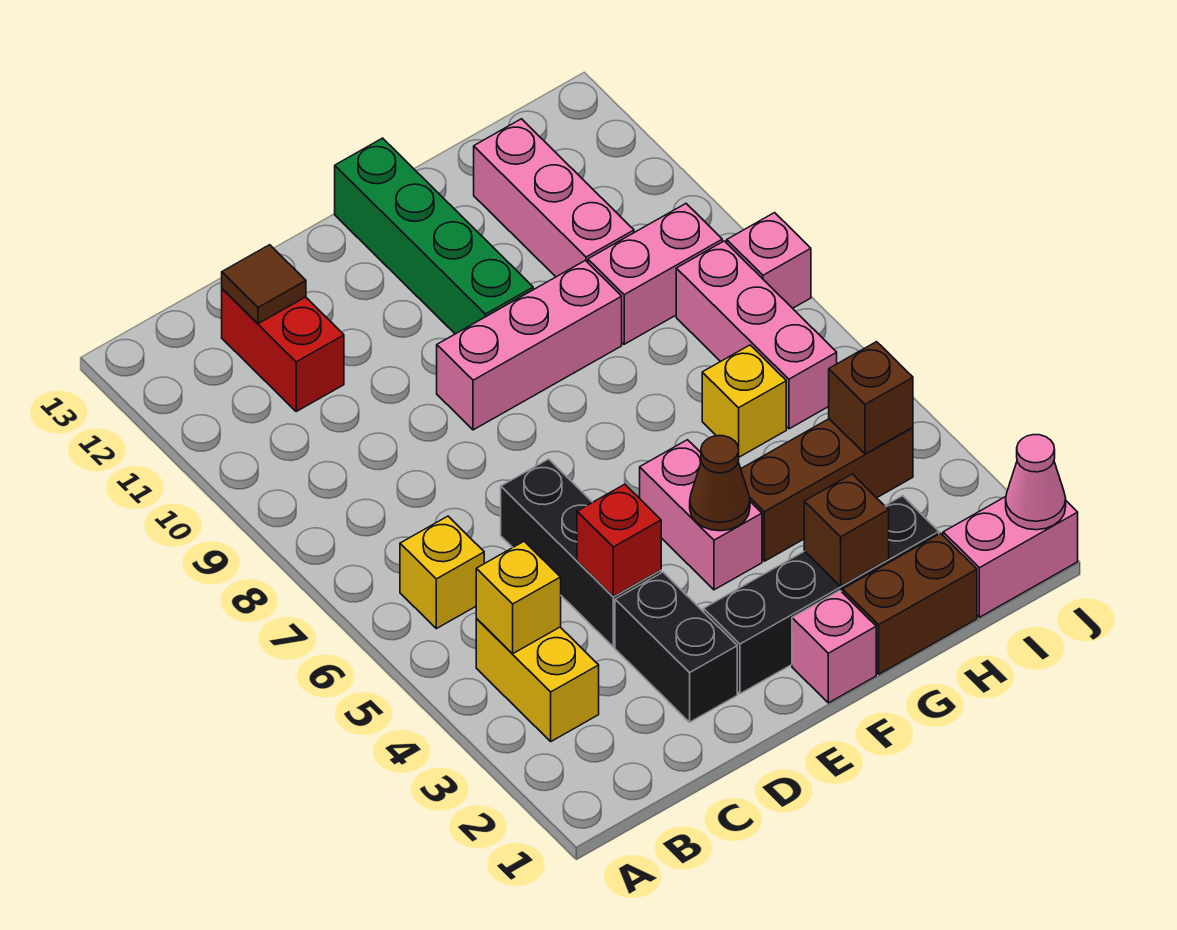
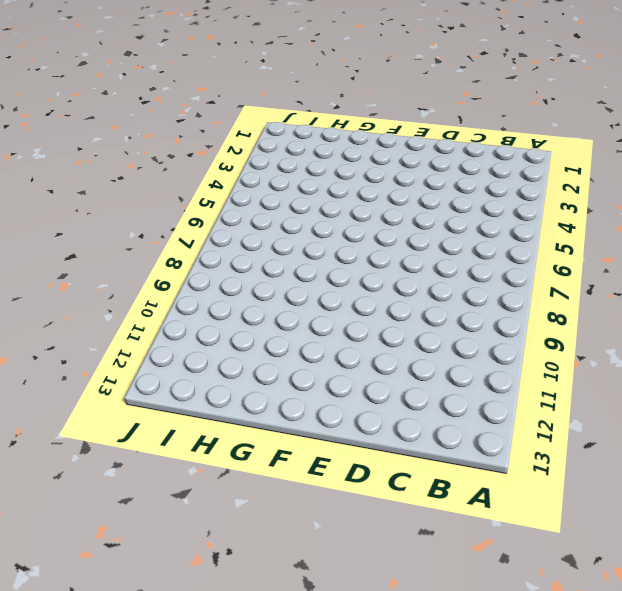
none -> yellow brick B3:B4 level 1
none -> yellow brick B6 level 1
none -> red brick C11:C12 level 1

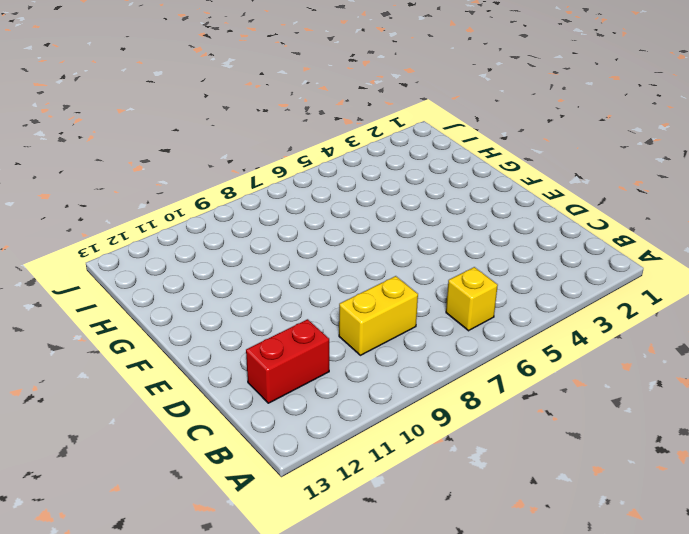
yellow brick C8:C9 level 1 -> yellow brick B3:B4 level 1
none -> black brick D2:D3 level 1
none -> black brick D4:D6 level 1
none -> black brick E2:H2 level 1

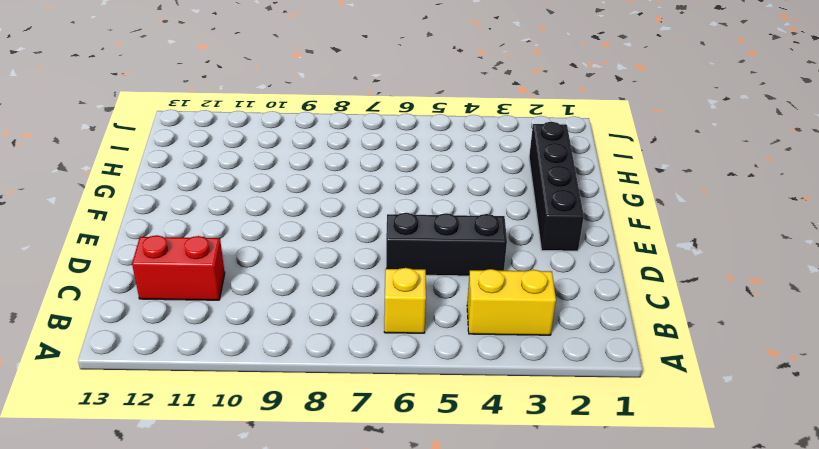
none -> black brick D2:D3 level 1
none -> pink brick E9:G9 level 1
none -> pink brick F1 level 1

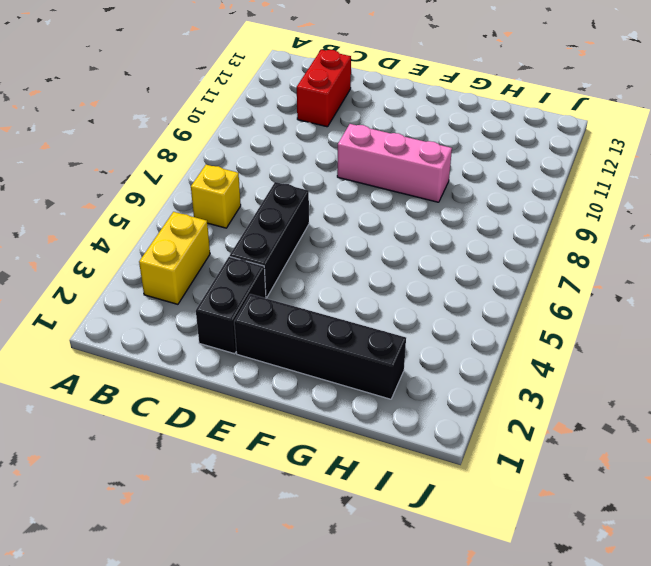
none -> pink brick F1 level 1
none -> pink brick F4:F5 level 1
none -> green brick F10:F13 level 1

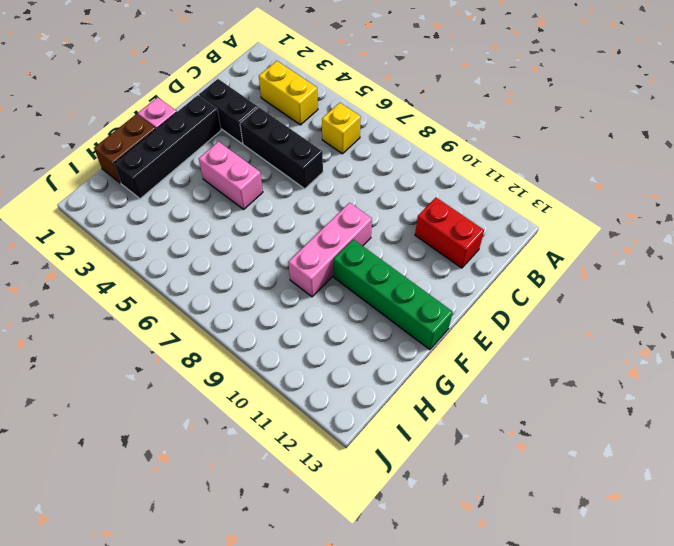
none -> brown brick G4:I4 level 1
none -> yellow brick H6 level 1
none -> pink brick H9:I9 level 1

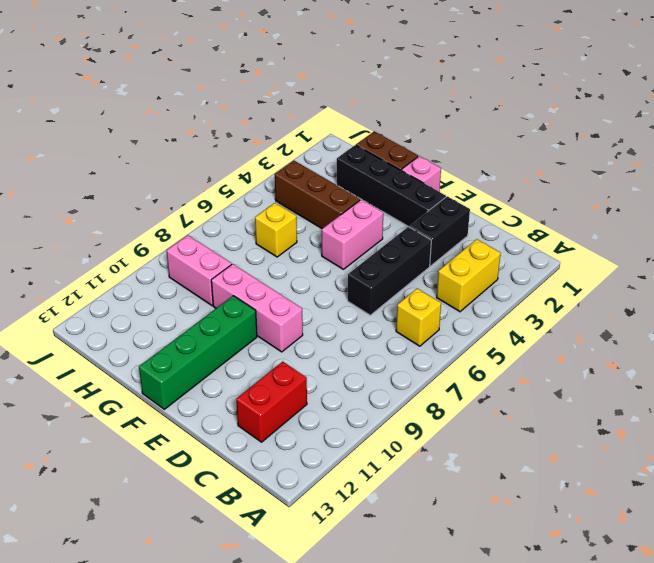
none -> pink brick H10:H12 level 1
none -> pink brick I1:J1 level 1
none -> pink brick I6:I8 level 1

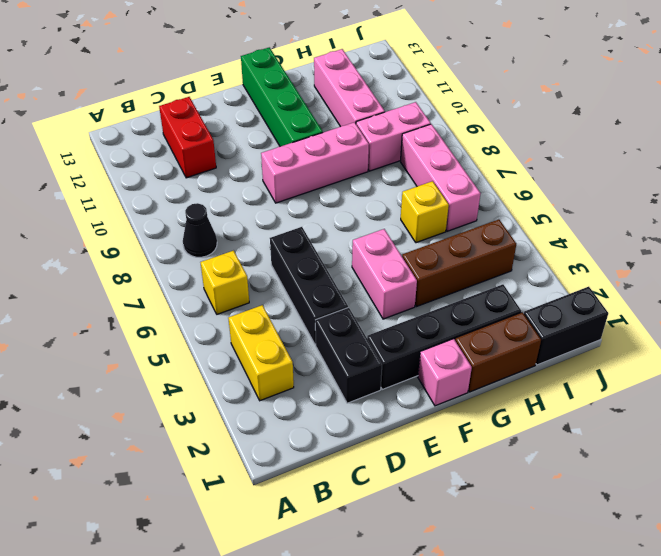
black cone B8 level 1 -> none
black brick I1:J1 level 1 -> pink brick I1:J1 level 1
none -> pink brick J8 level 1
none -> yellow brick B4 level 2
none -> brown tile C12 level 2

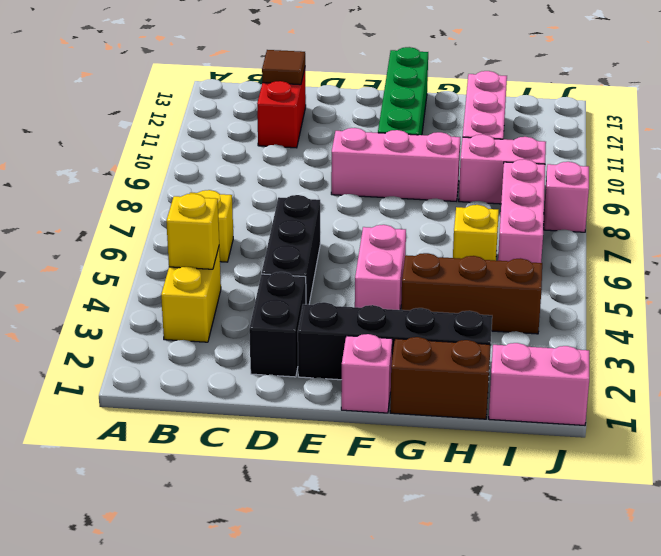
none -> red brick D4 level 2
none -> brown cone F4 level 2
none -> brown brick G2 level 2

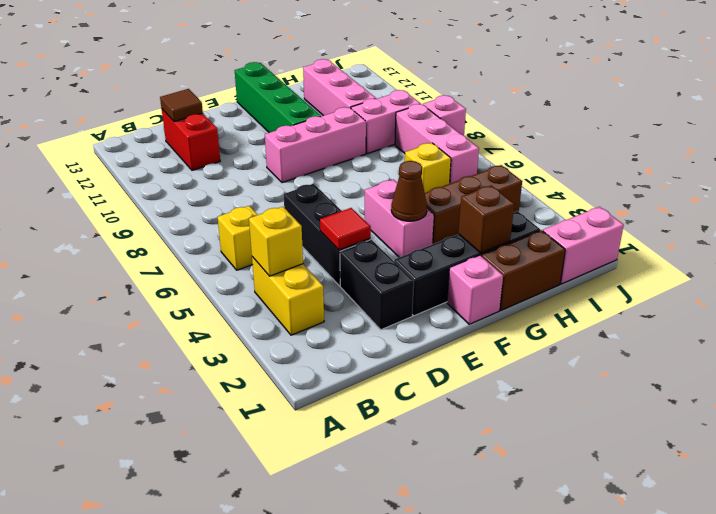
red tile D4 level 2 -> red brick D4 level 2
none -> brown brick I4 level 2
none -> pink cone J1 level 2

